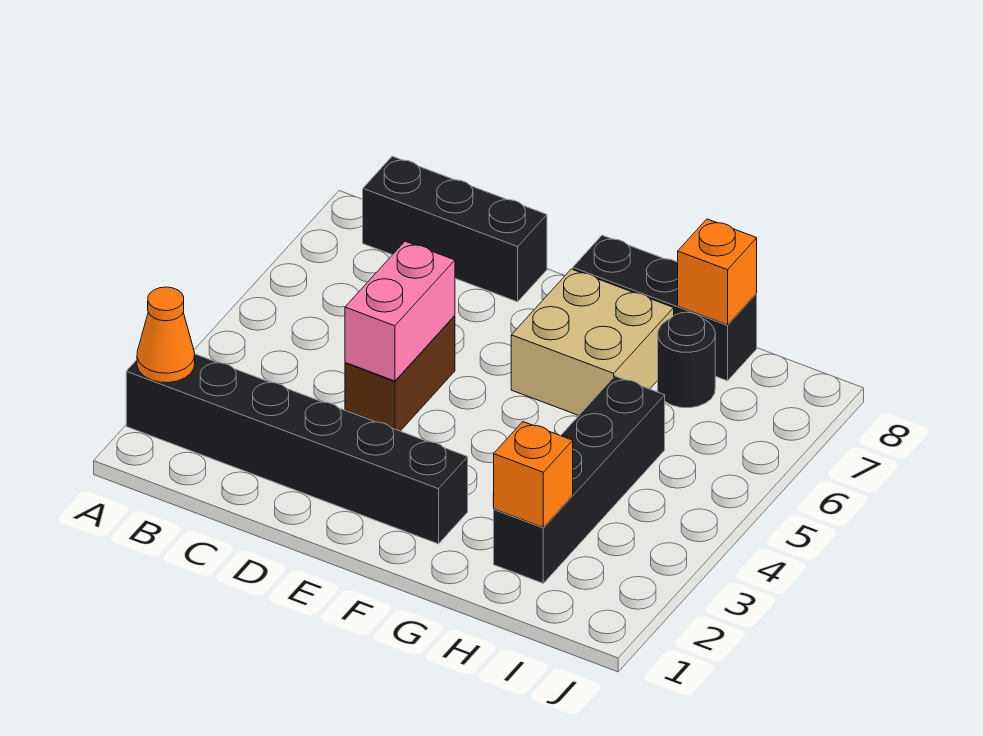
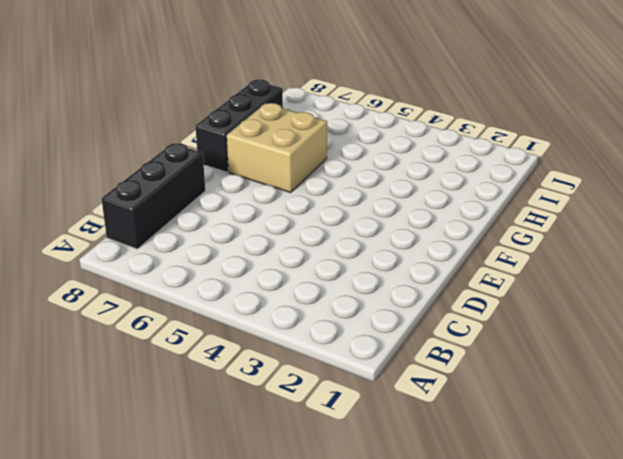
none -> black brick A2:F2 level 1
none -> brown brick D4:D5 level 1

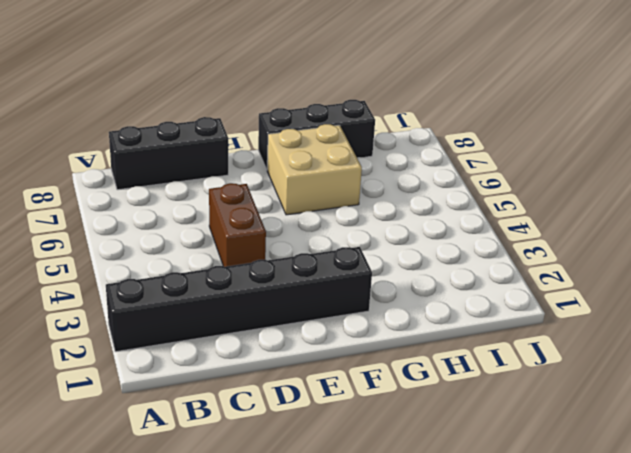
none -> black brick H2:H5 level 1
none -> black round brick H7 level 1

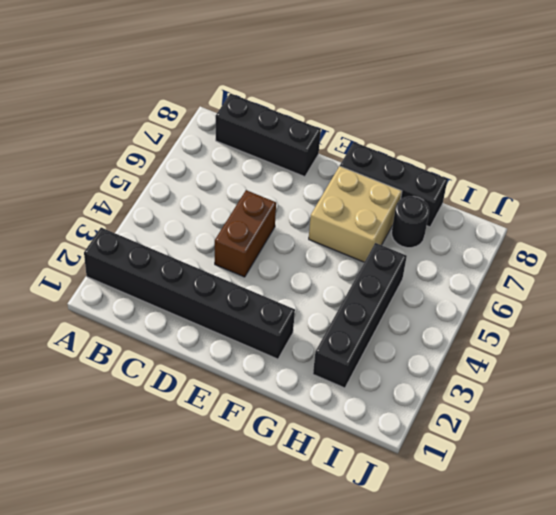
none -> orange cone A2 level 2
none -> pink brick D4:D5 level 2

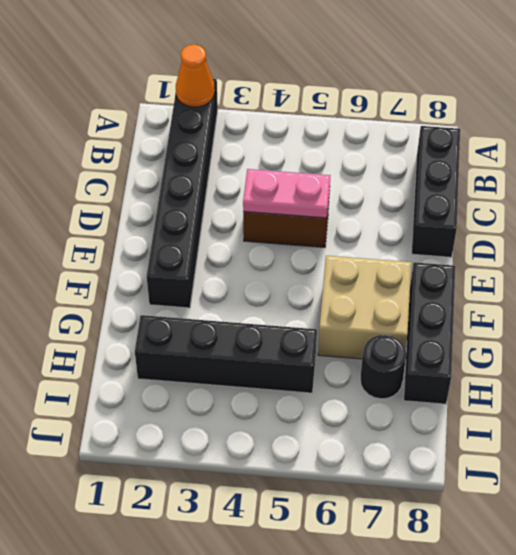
pink plate D4:D5 level 2 -> pink brick D4:D5 level 2
none -> orange brick H2 level 2
none -> orange brick H8 level 2

